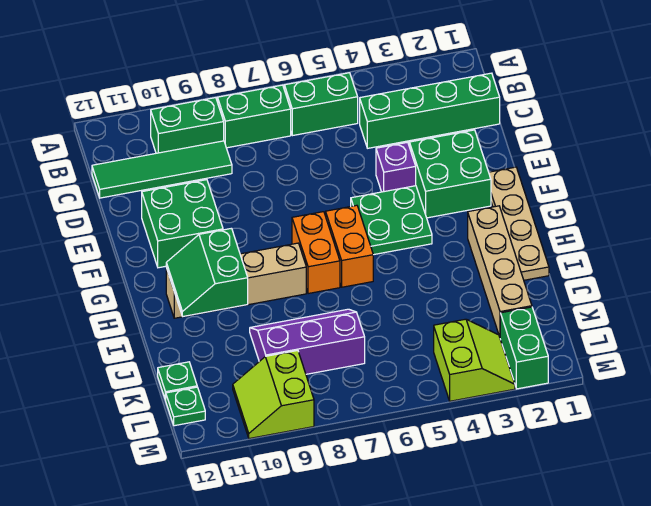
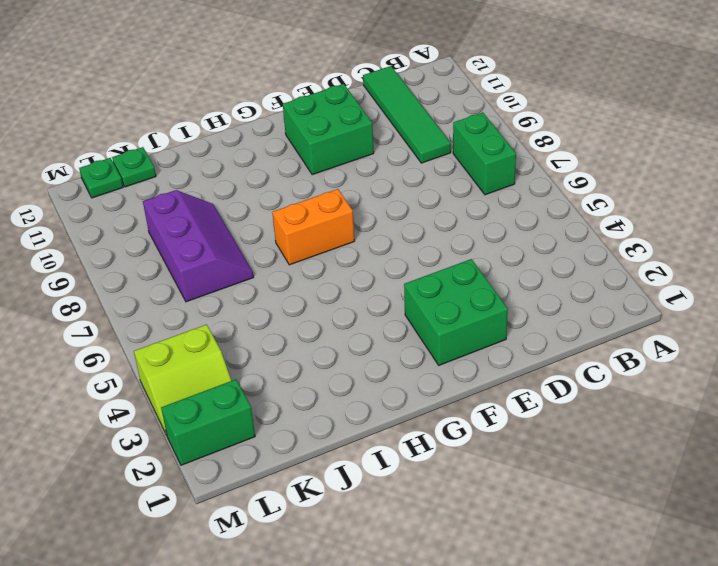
none -> green brick B5:B6 level 1
none -> green brick B9:B10 level 1
none -> green brick C1:C4 level 1

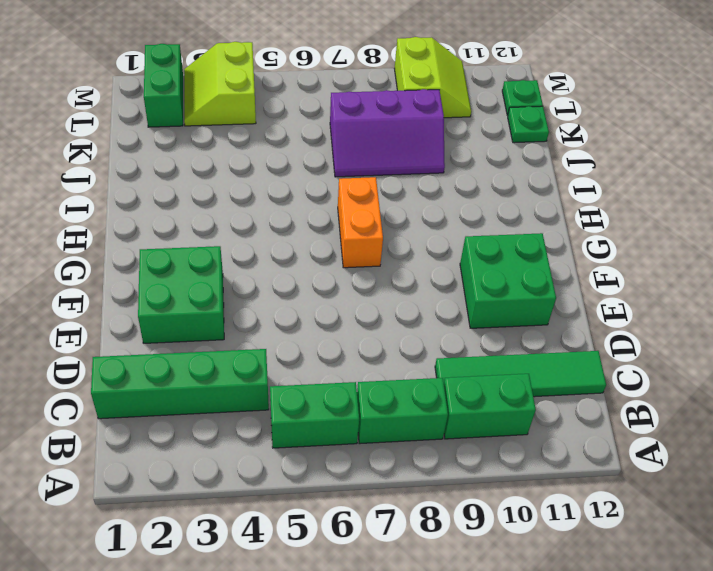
none -> purple brick E4 level 1
none -> tan plate F1:I1 level 1
none -> green plate F4:G5 level 1

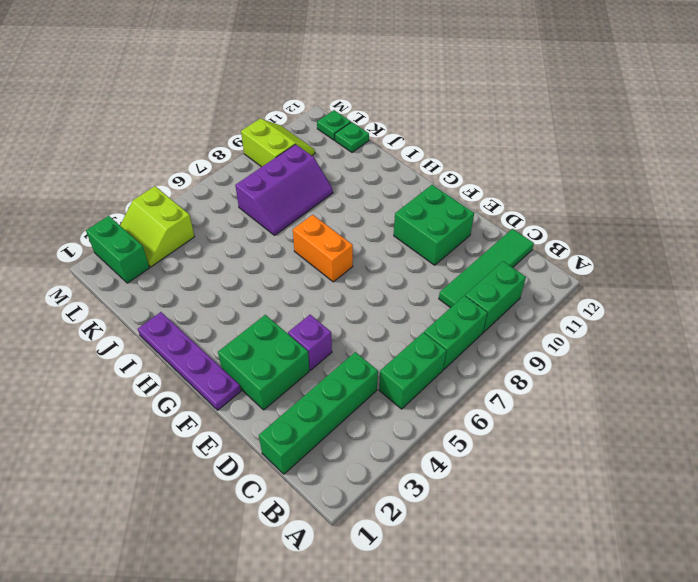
purple plate F1:I1 level 1 -> tan plate F1:I1 level 1
none -> green plate F4:G5 level 1
none -> orange brick G6:H6 level 1
none -> tan brick H2:K2 level 1

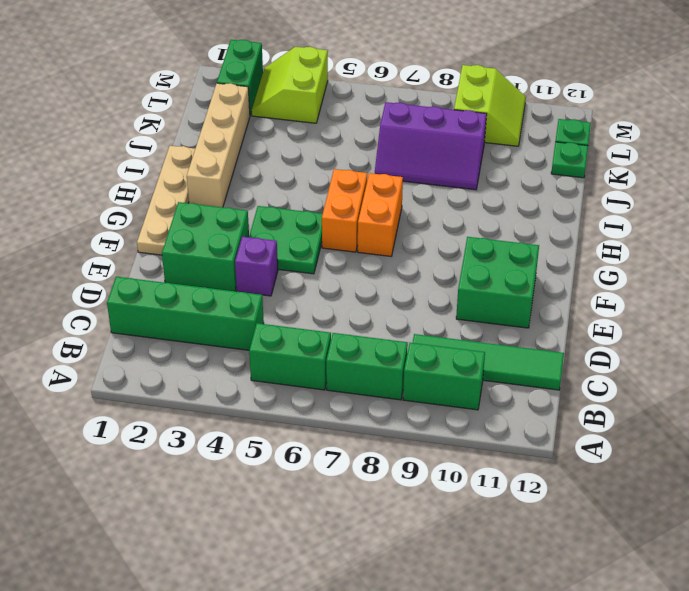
none -> tan brick H8:H11 level 1
none -> green slope H10:I11 level 2 top 10

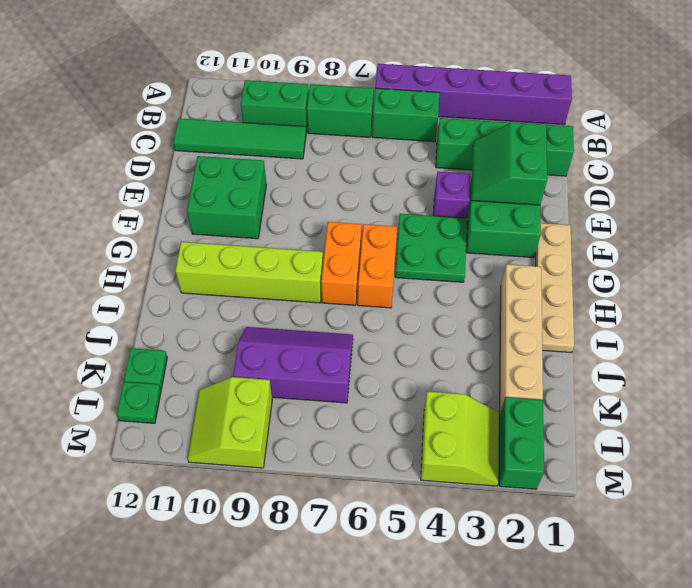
purple brick A1:A6 level 1 -> none
green slope D2:E3 level 2 top 2 -> green slope H10:I11 level 2 top 10
lime brick H8:H11 level 1 -> tan brick H8:H11 level 1

